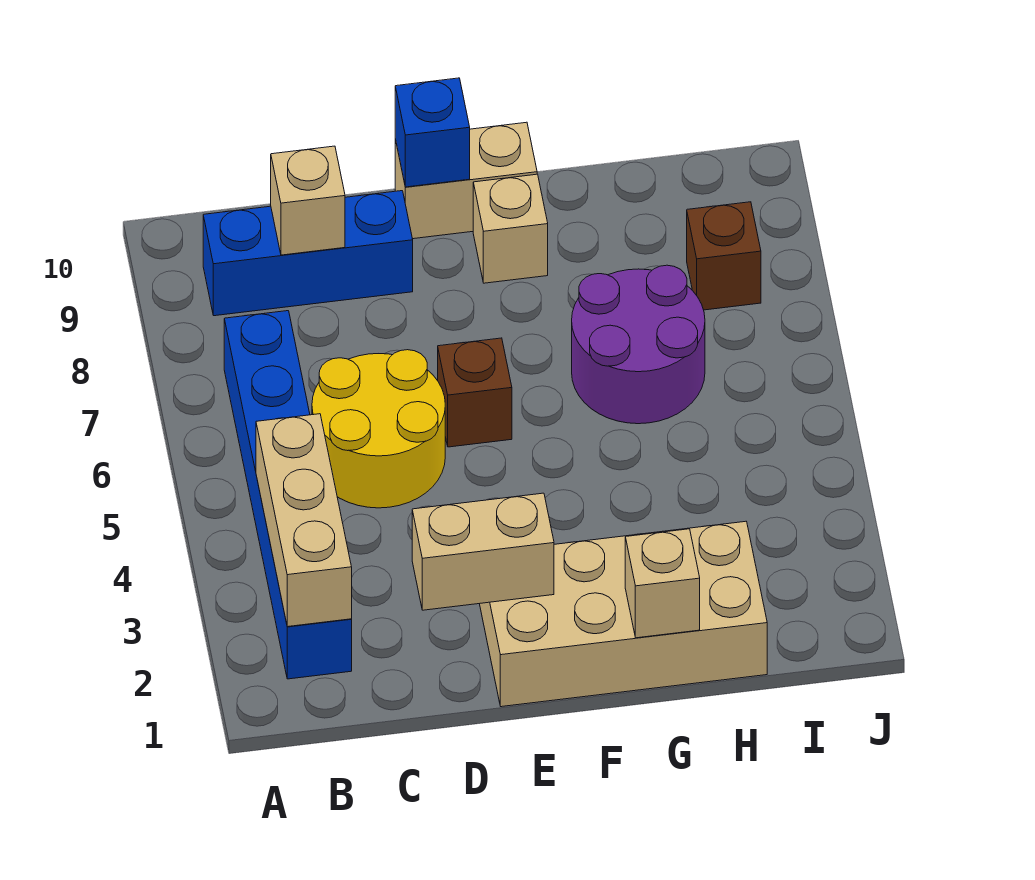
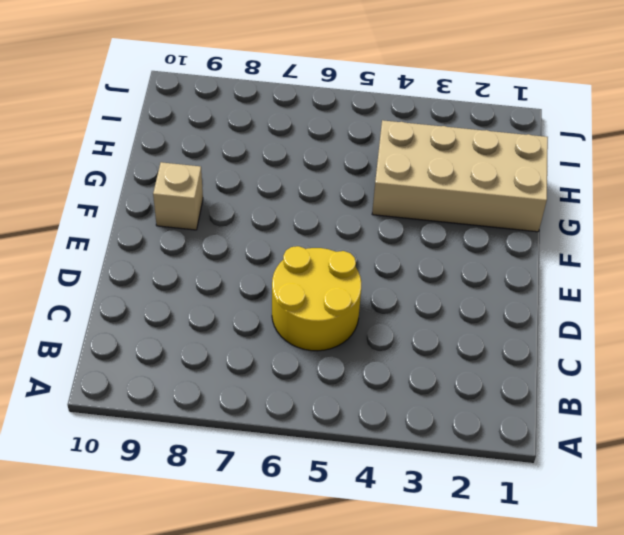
tan brick G1:H4 level 1 -> tan brick E1:H2 level 1
none -> blue brick B2:B7 level 1
none -> blue brick B9:D9 level 1
none -> brown brick E6 level 1

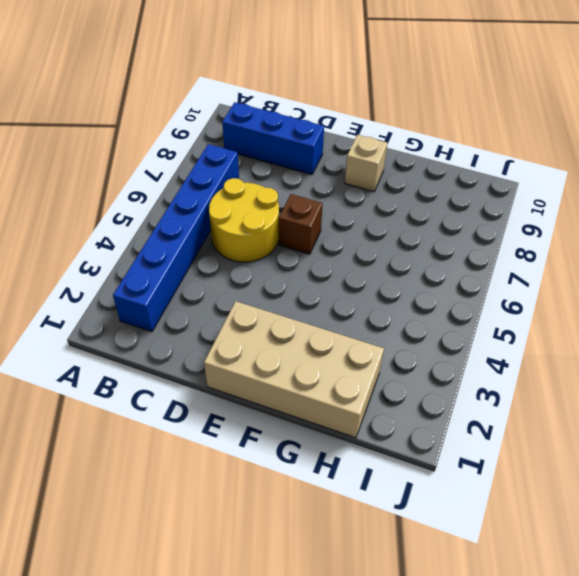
none -> tan brick E10:F10 level 1
none -> purple round brick G6:H7 level 1
none -> brown brick I8 level 1

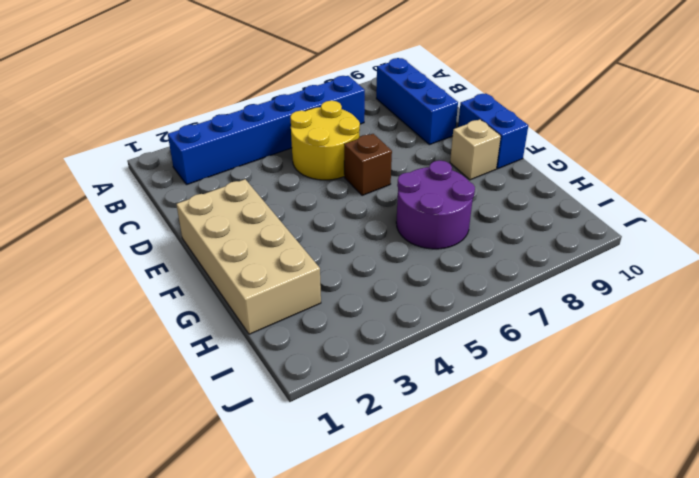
blue brick E10:F10 level 1 -> tan brick E10:F10 level 1
none -> brown brick I8 level 1
none -> tan brick B2:B4 level 2
none -> tan brick C9 level 2

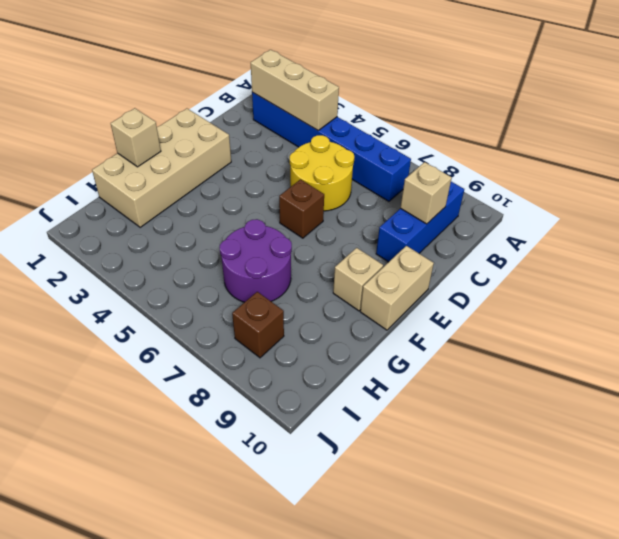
none -> tan brick D2:E2 level 2
none -> blue brick E10 level 2

